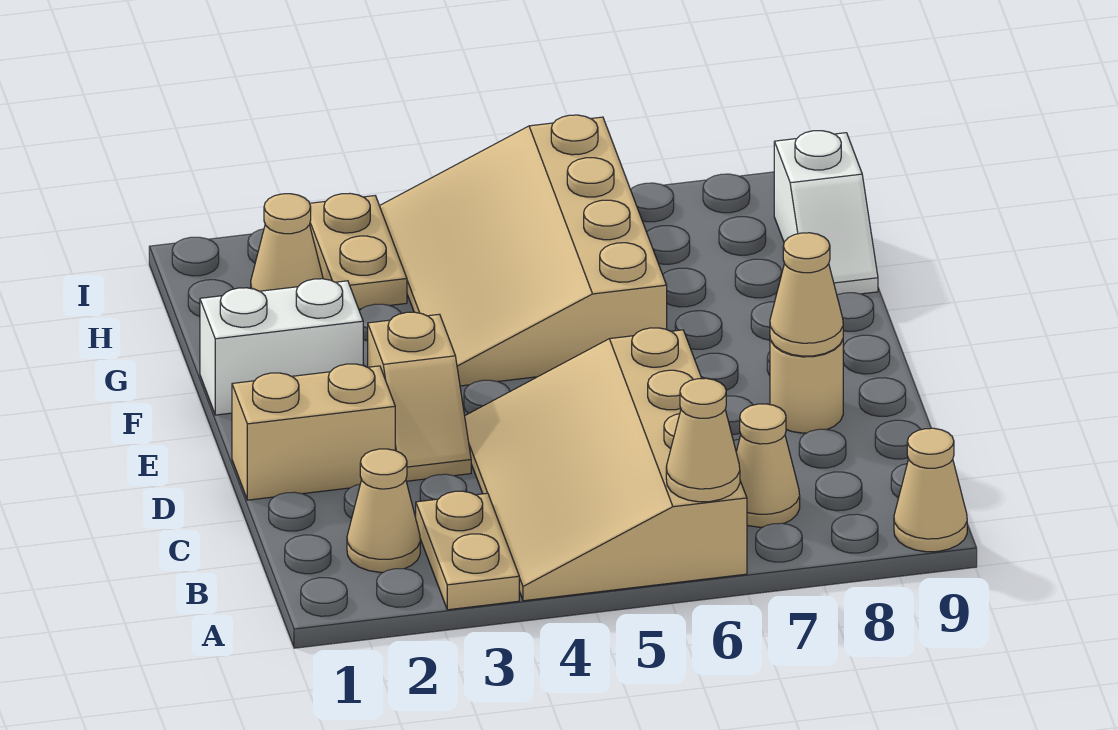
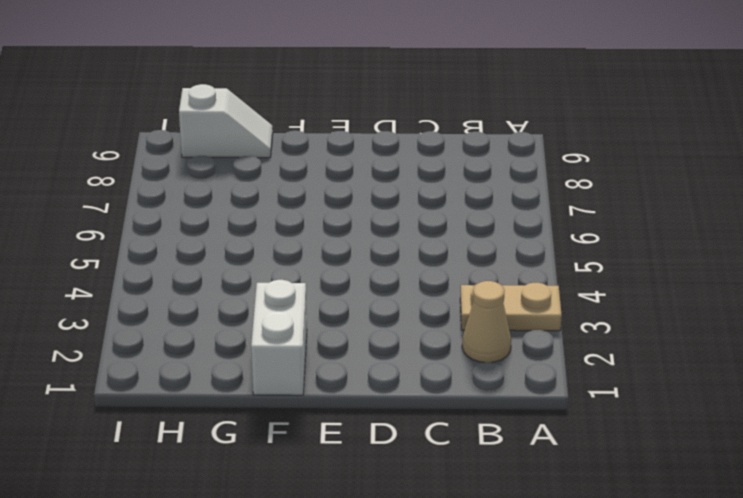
none -> tan slope A4:D6 level 1 top 6
none -> tan cone A9 level 1
none -> tan cone B7 level 1

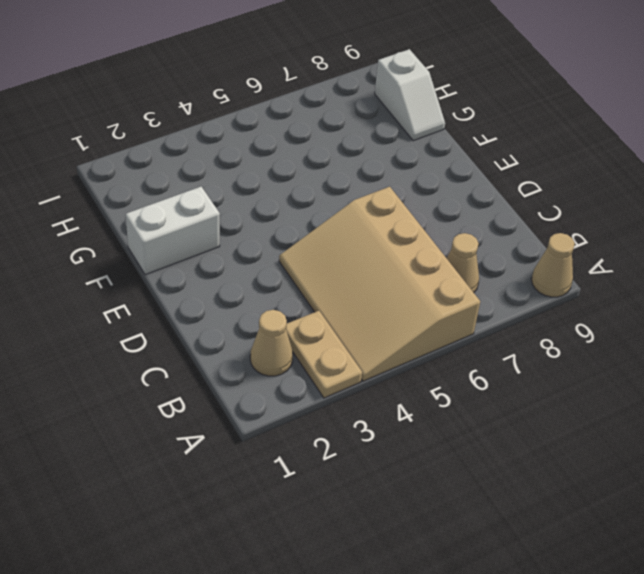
none -> tan brick D1:D2 level 1
none -> tan slope D3:E3 level 1 top E
none -> tan round brick D8 level 1

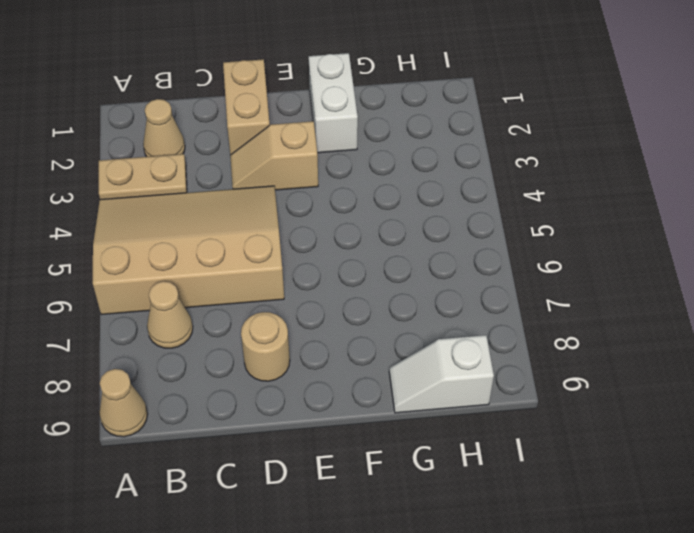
none -> tan slope F4:I6 level 1 top 6
none -> tan cone H2 level 1
none -> tan plate H3:I3 level 1

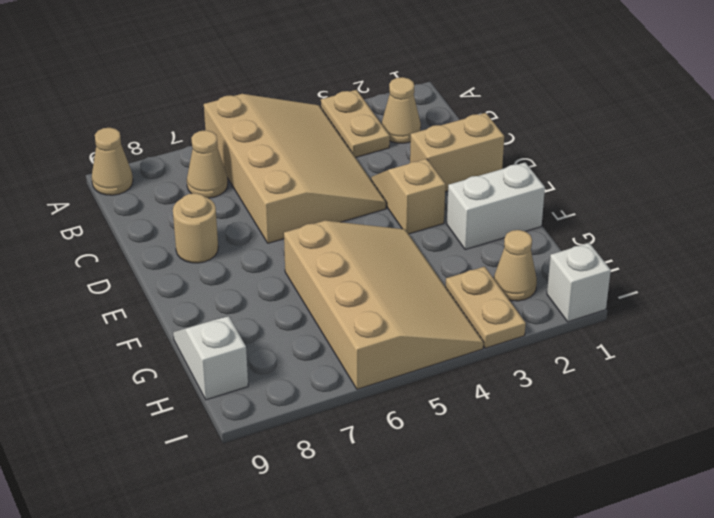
white brick I1 level 1 -> none
none -> tan cone A6 level 2
none -> tan cone D8 level 2

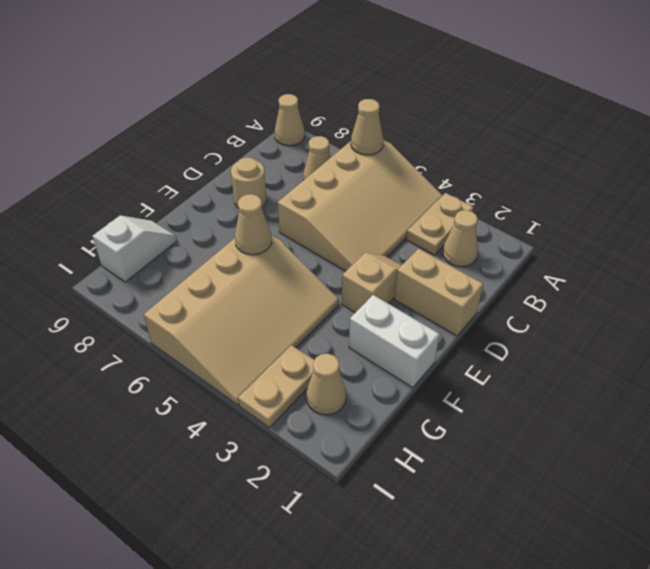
tan cone F6 level 2 -> tan cone D8 level 2

